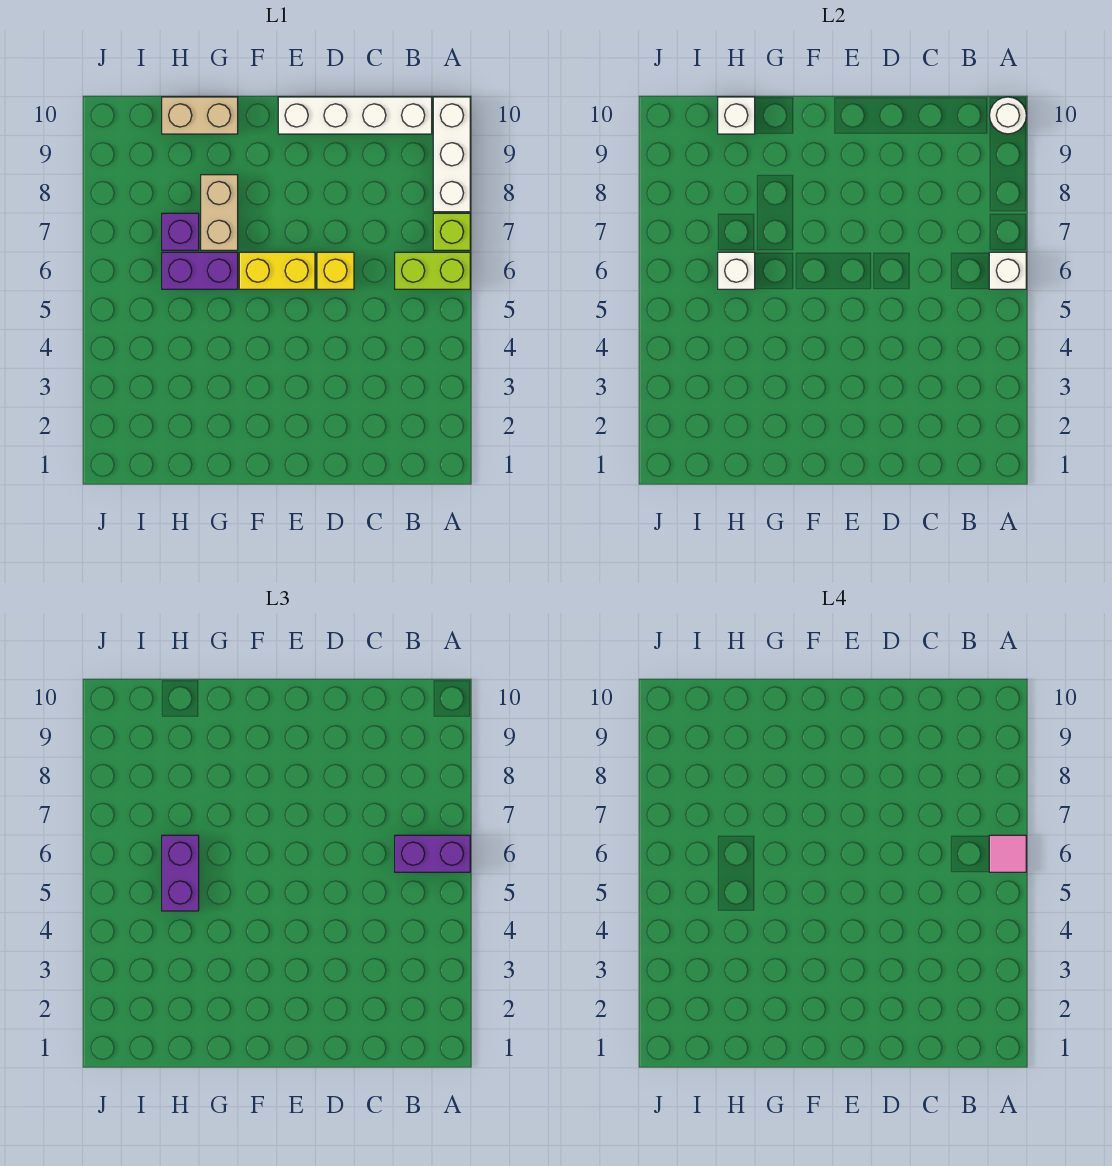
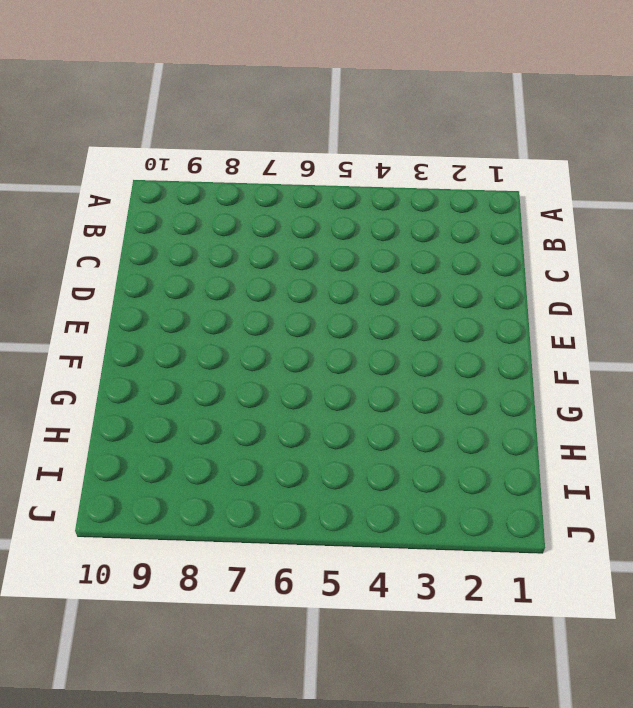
none -> lime brick A6:B6 level 1
none -> lime brick A7 level 1
none -> white brick A8:A10 level 1

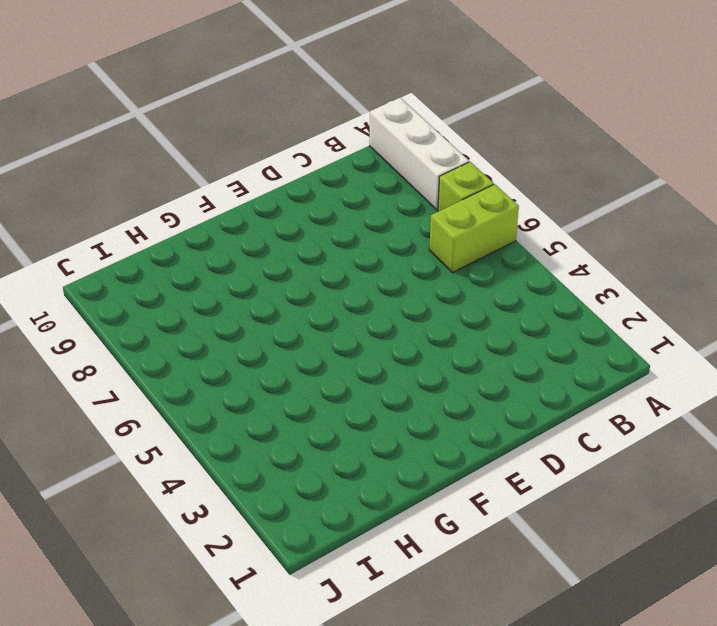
none -> white brick B10:E10 level 1
none -> yellow brick D6 level 1
none -> yellow brick E6:F6 level 1

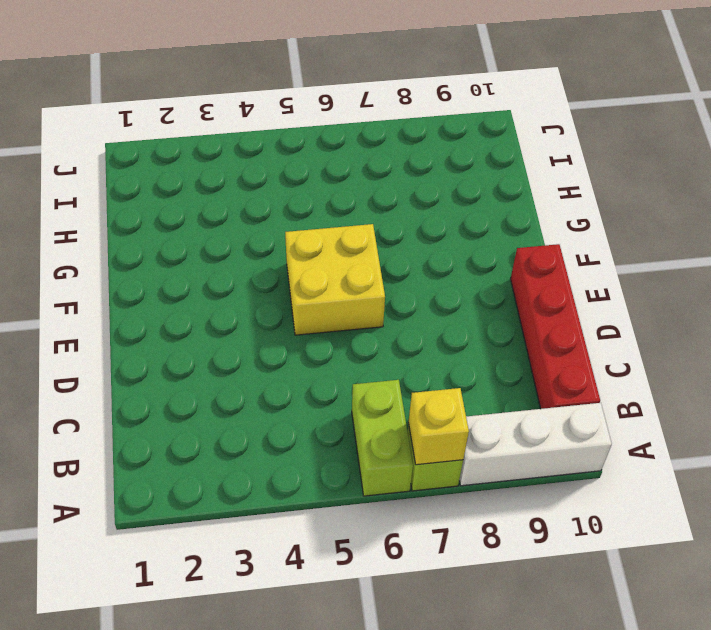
yellow brick A7 level 2 -> yellow brick D6 level 1
red brick B10:E10 level 1 -> white brick B10:E10 level 1
yellow brick E5:F6 level 1 -> yellow brick E6:F6 level 1
none -> purple brick G6:H6 level 1
none -> tan brick G7:G8 level 1
none -> tan brick G10:H10 level 1

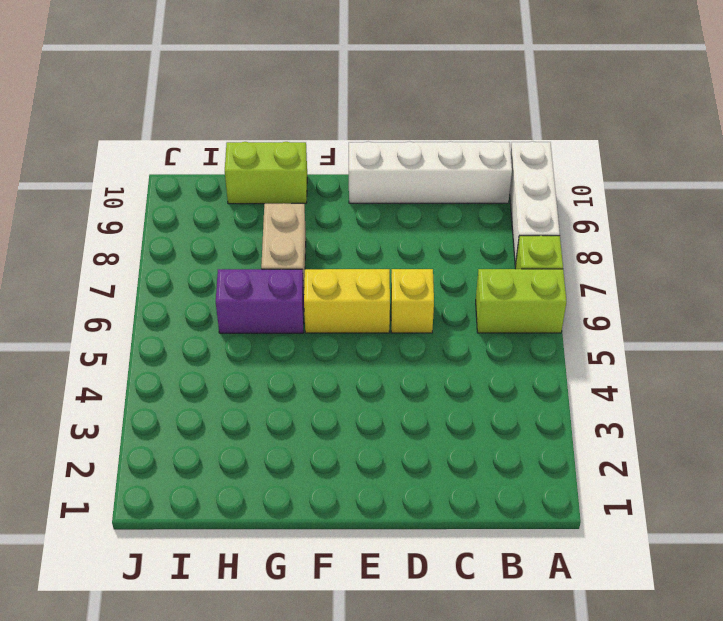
lime brick G10:H10 level 1 -> tan brick G10:H10 level 1
none -> purple brick H7 level 1
none -> white brick A6 level 2
none -> white round brick A10 level 2

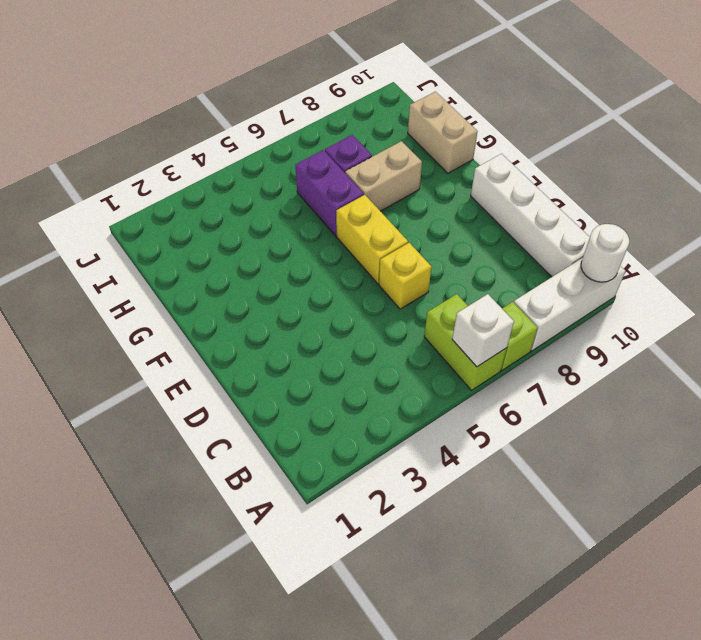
none -> white brick H6 level 2
none -> white brick H10 level 2
none -> purple brick A6:B6 level 3

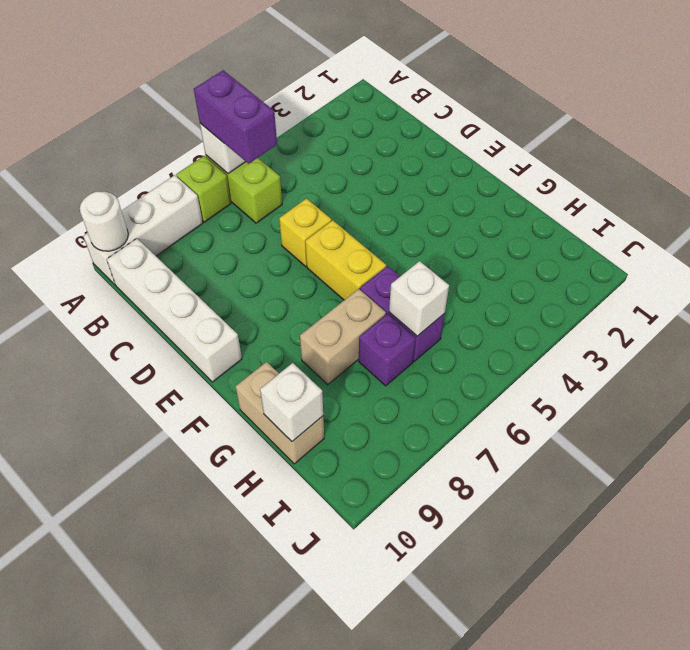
none -> purple brick H5:H6 level 3
none -> pink tile A6 level 4

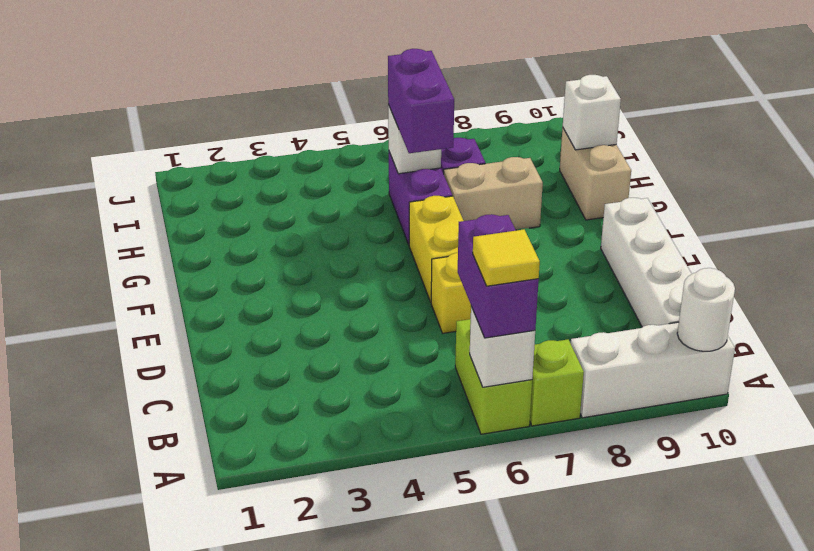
yellow tile A6 level 4 -> pink tile A6 level 4
purple brick G6:H6 level 3 -> purple brick H5:H6 level 3

